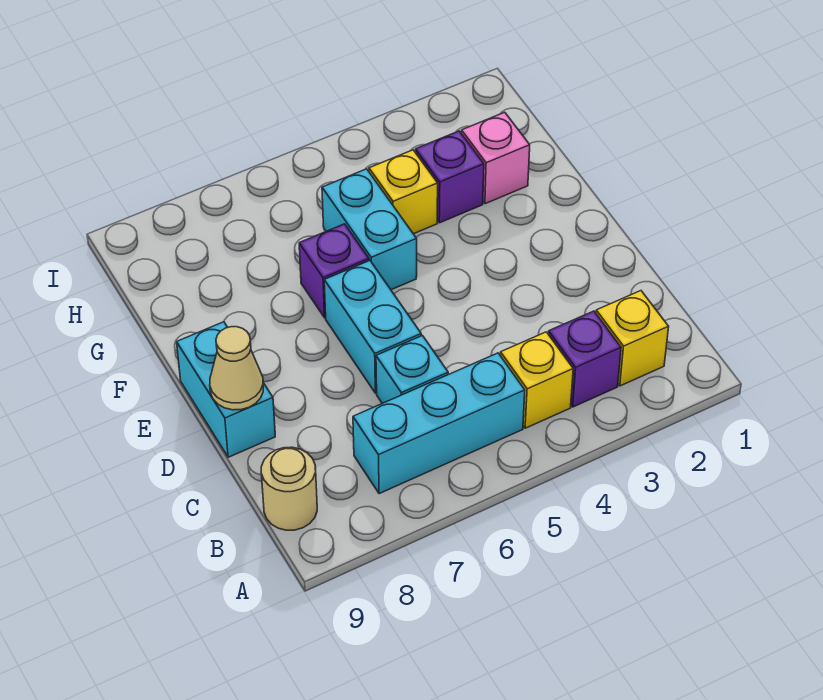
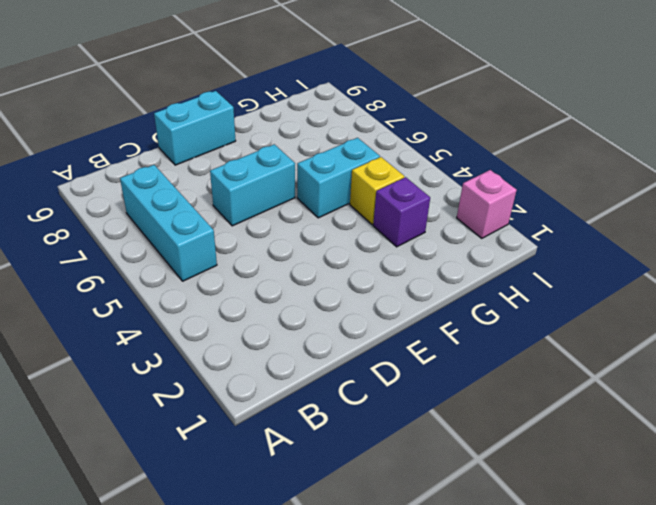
pink brick I2 level 1 -> pink brick G2 level 1
none -> yellow brick B2 level 1
none -> purple brick B3 level 1
none -> yellow brick B4 level 1

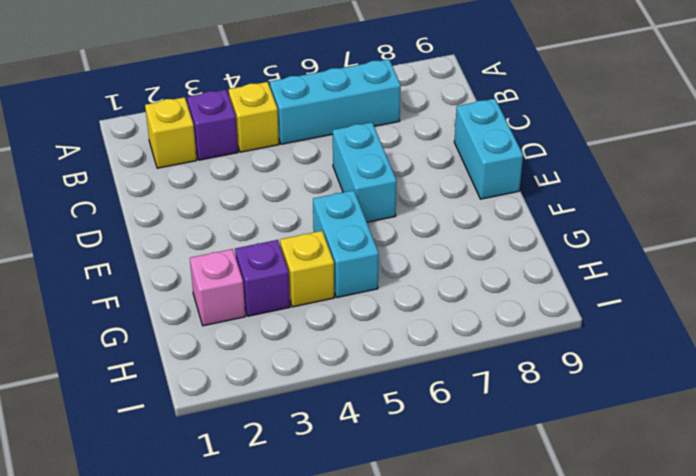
none -> tan round brick B9 level 1
none -> cyan brick C6 level 1
none -> purple brick F6 level 1

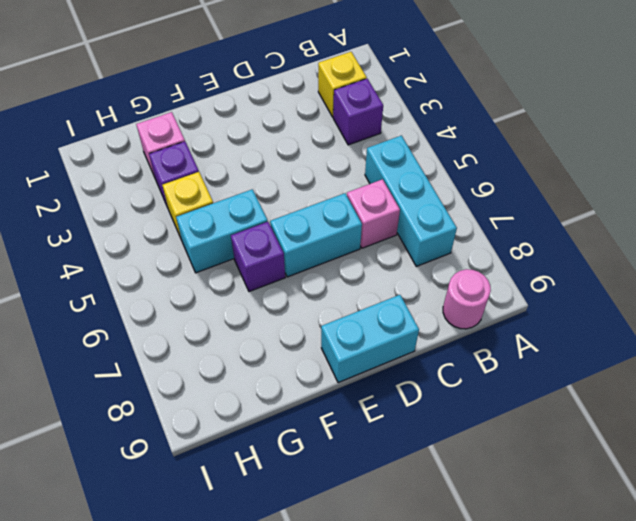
pink round brick B9 level 1 -> tan round brick B9 level 1
pink brick C6 level 1 -> cyan brick C6 level 1
none -> yellow brick B4 level 1
none -> tan cone D9 level 2

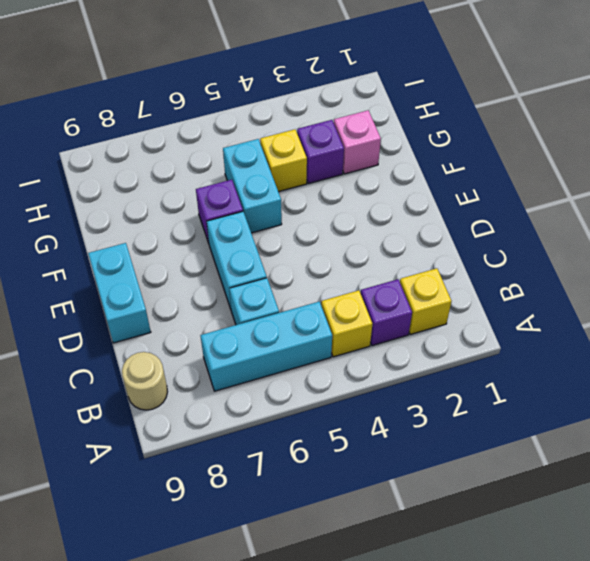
none -> tan cone D9 level 2

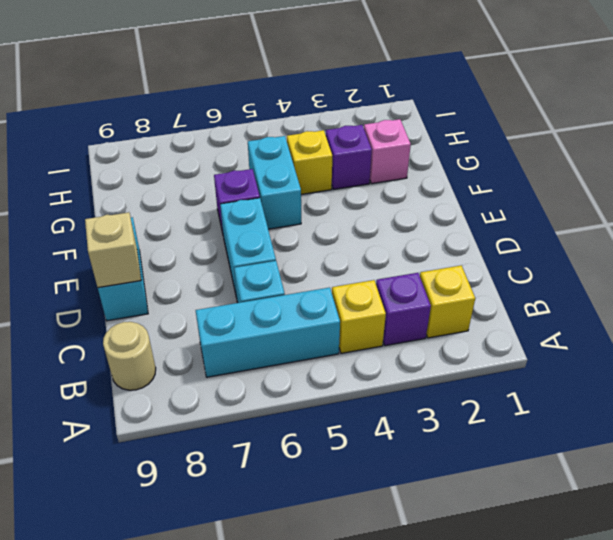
tan brick D9 level 2 -> tan cone D9 level 2

